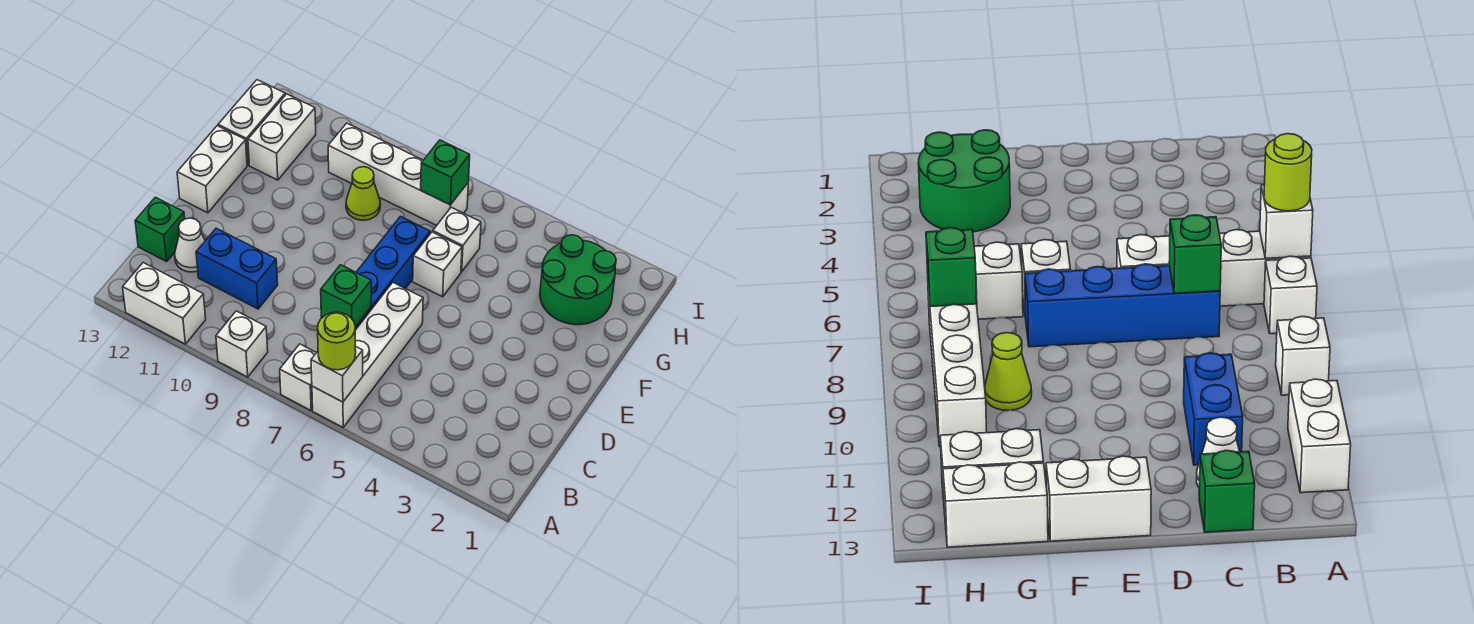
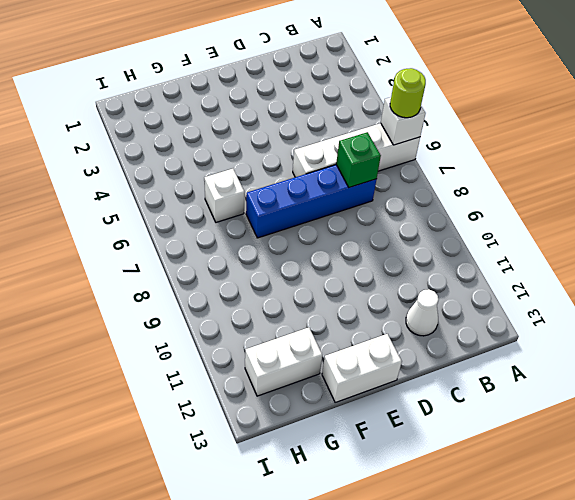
none -> white brick A7 level 1
none -> white brick A9 level 1
none -> white brick A11:A12 level 1

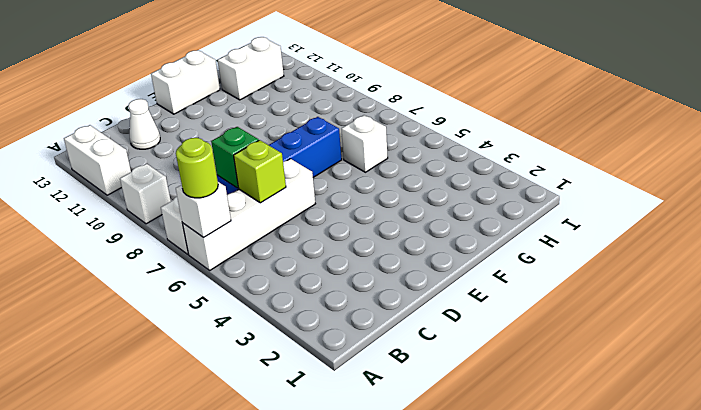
lime brick C6 level 2 -> none
none -> blue brick C10:C11 level 1
none -> green brick C13 level 1
none -> white brick F6 level 1

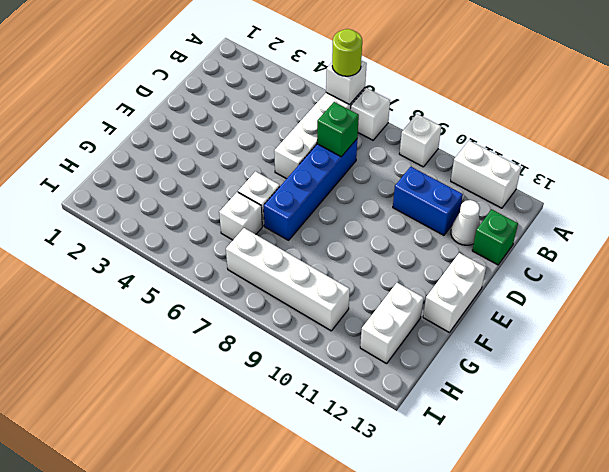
none -> green round brick G2:H3 level 1
none -> lime cone G9 level 1
none -> white brick G13:H13 level 1

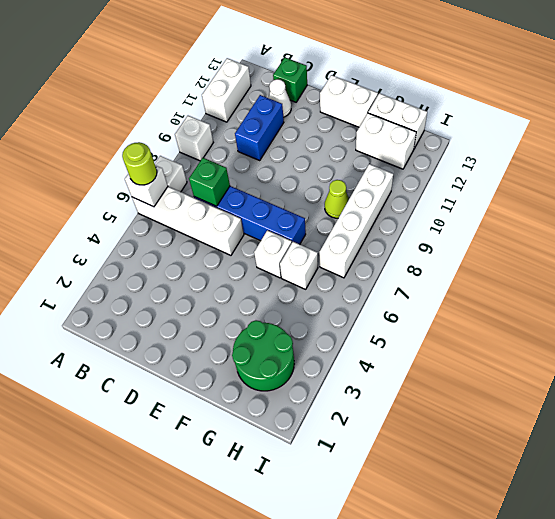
none -> green brick H7 level 2

